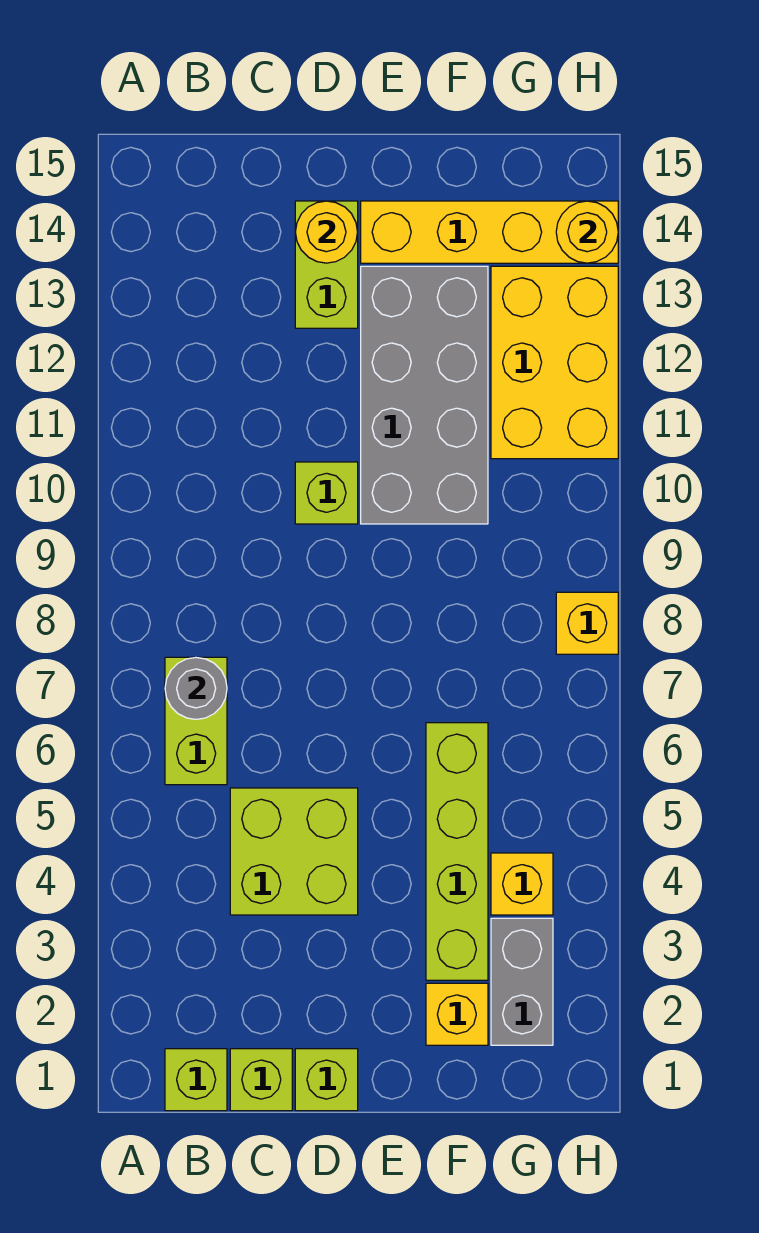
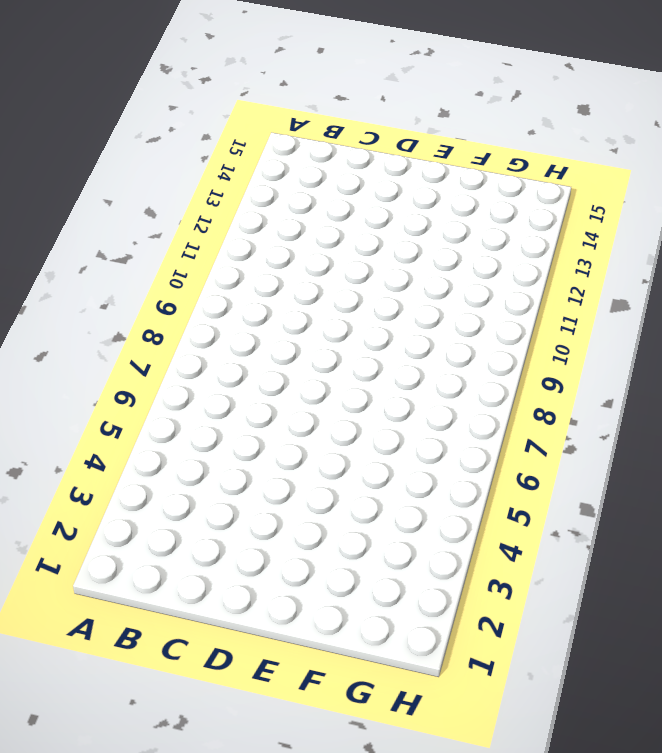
none -> lime brick B1 level 1
none -> lime brick B6:B7 level 1
none -> lime brick C1 level 1

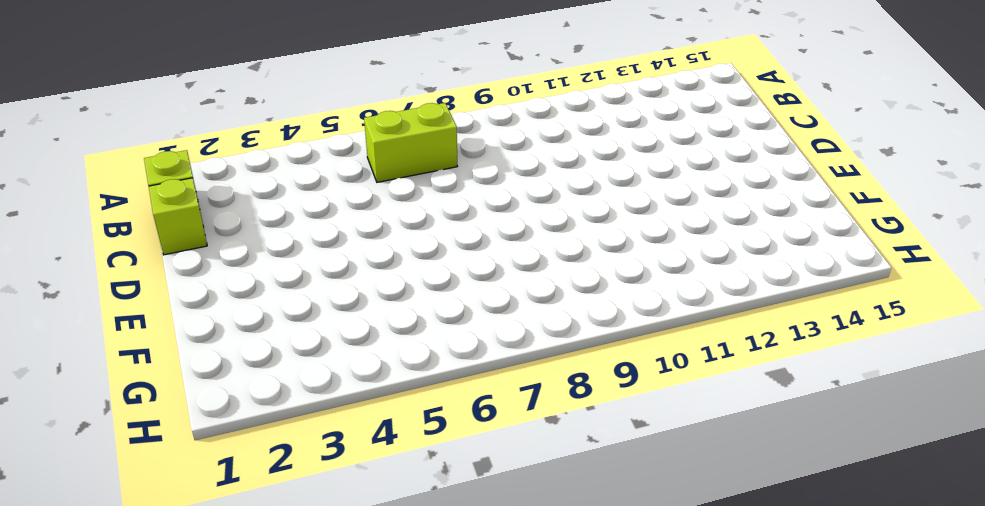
none -> lime brick C4:D5 level 1
none -> lime brick D1 level 1
none -> lime brick D10 level 1

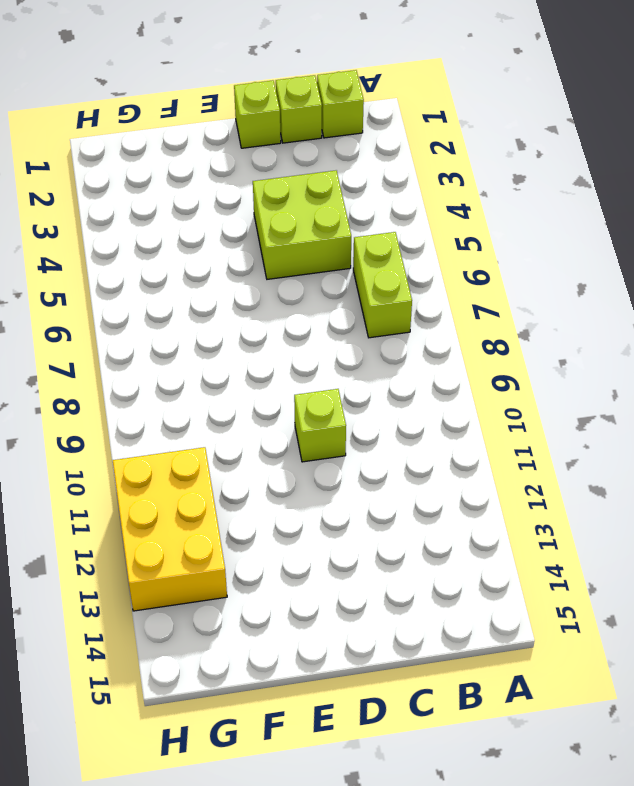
none -> lime brick D13:D14 level 1
none -> grey brick E10:F13 level 1
none -> yellow brick E14:H14 level 1

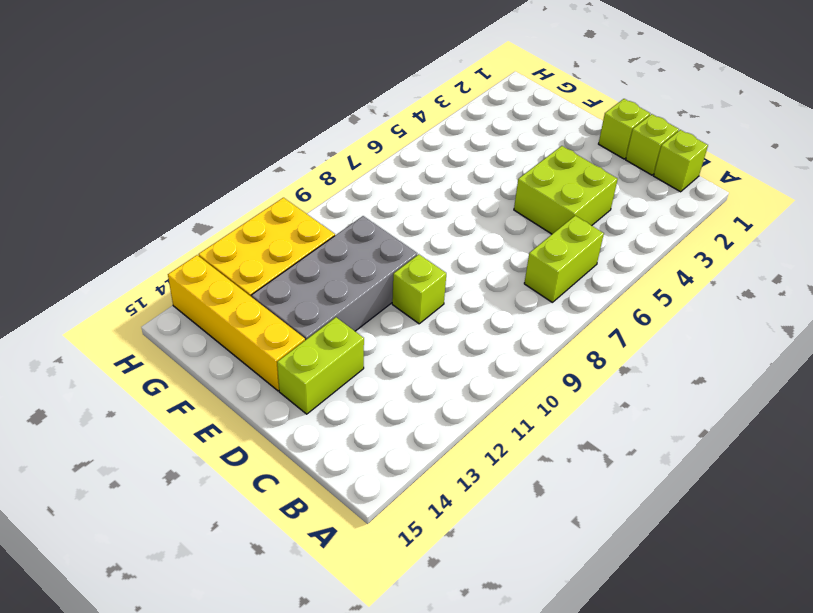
none -> yellow brick F2 level 1
none -> lime brick F3:F6 level 1
none -> grey brick G2:G3 level 1

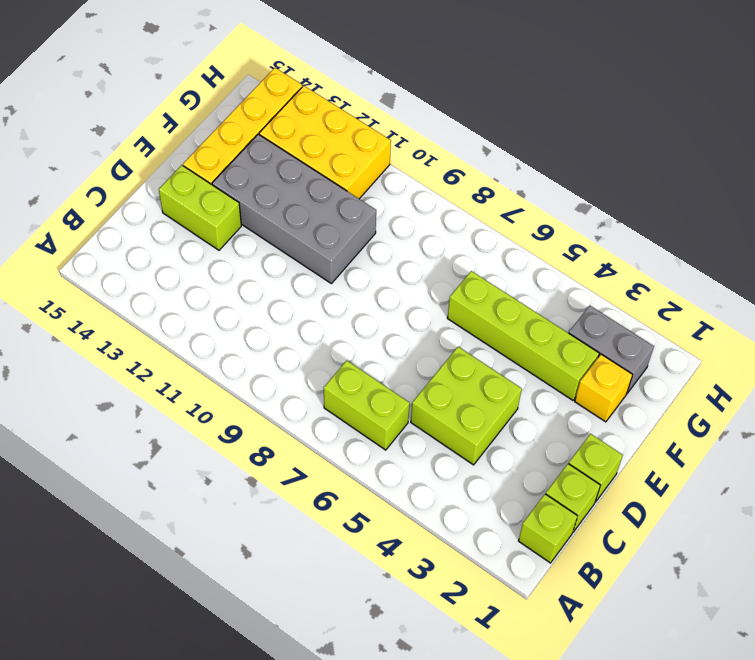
none -> lime brick D10 level 1
none -> yellow brick G4 level 1
none -> yellow brick H8 level 1

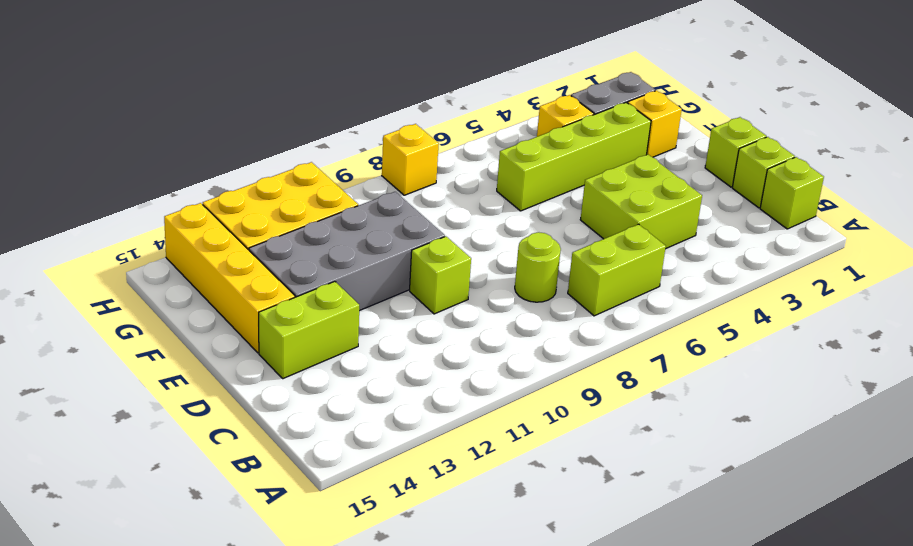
lime round brick C8 level 1 -> none
none -> grey round brick B7 level 2
none -> yellow round brick D14 level 2
none -> yellow round brick H14 level 2

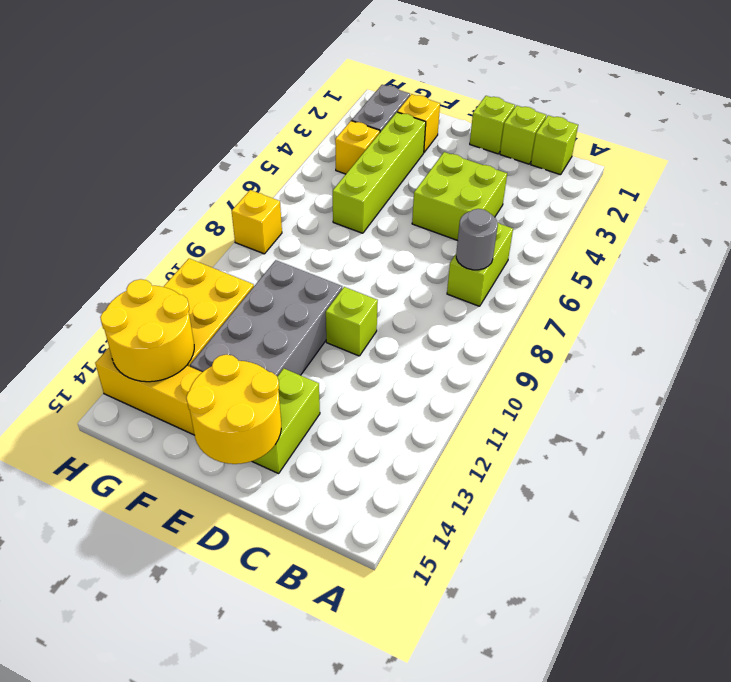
yellow round brick D14:E15 level 2 -> yellow round brick D14 level 2
yellow round brick G13:H14 level 2 -> yellow round brick H14 level 2

